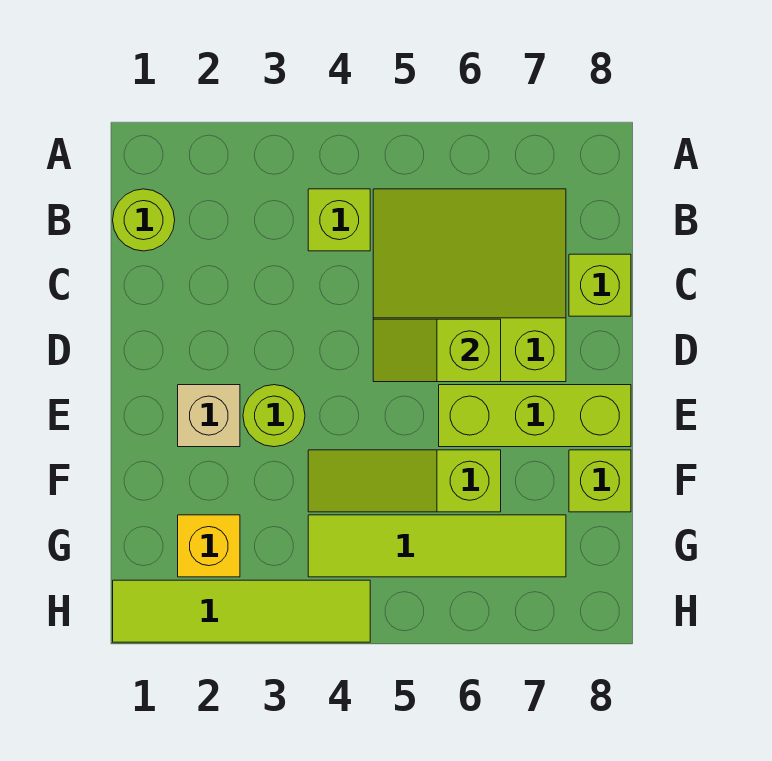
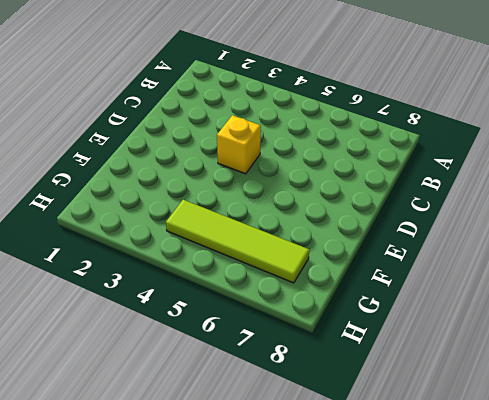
yellow brick D4 level 1 -> yellow brick G2 level 1
none -> lime round brick B1 level 1
none -> lime brick B4 level 1
none -> lime slope B5:D7 level 1 top D

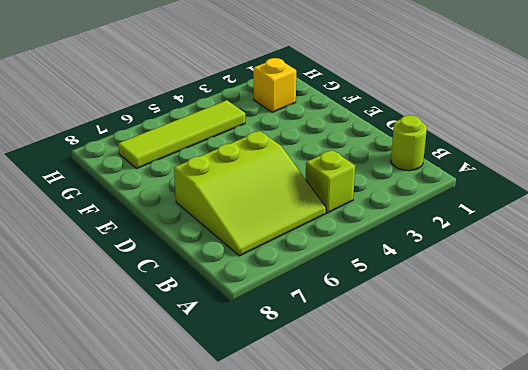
none -> lime brick C8 level 1
none -> tan brick E2 level 1
none -> lime round brick E3 level 1

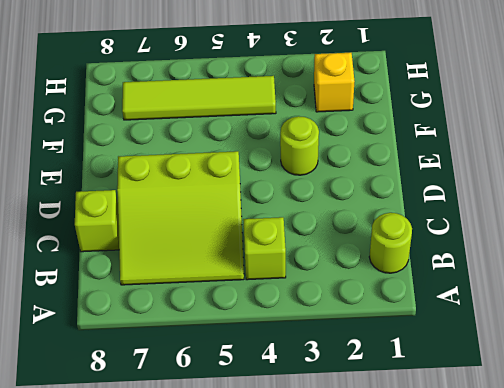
none -> tan brick E2 level 1
none -> lime brick E6:E8 level 1
none -> lime slope F4:F6 level 1 top 6

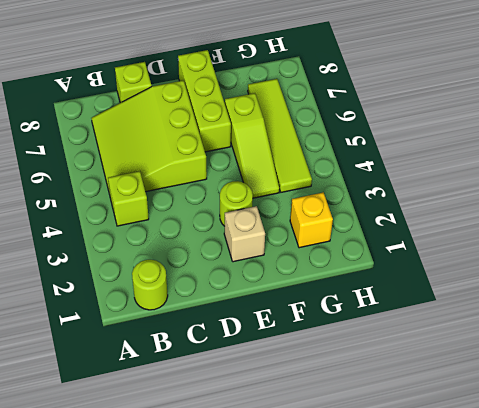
none -> lime brick F8 level 1
none -> lime tile H1:H4 level 1
none -> lime slope D5:D6 level 2 top 6

